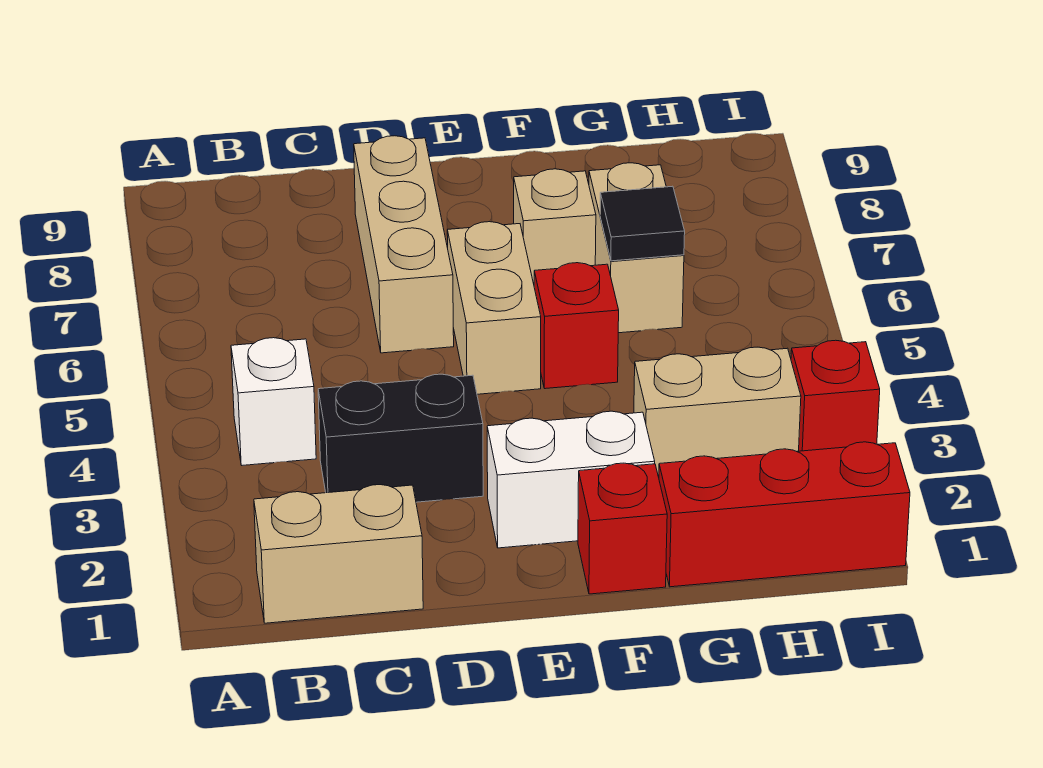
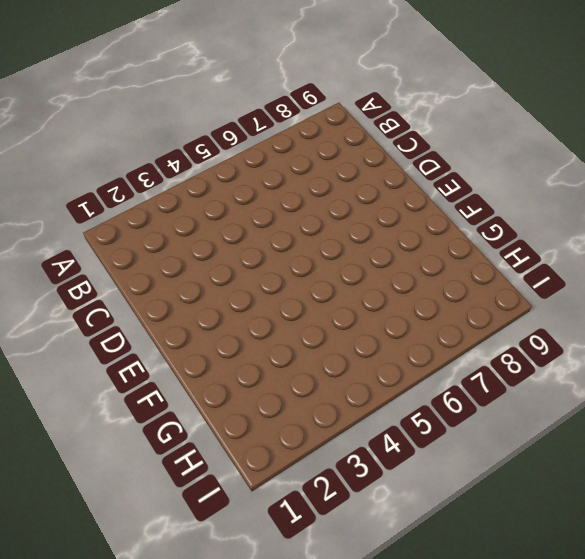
none -> tan brick B1:C1 level 1
none -> white brick B4 level 1
none -> black brick C3:D3 level 1

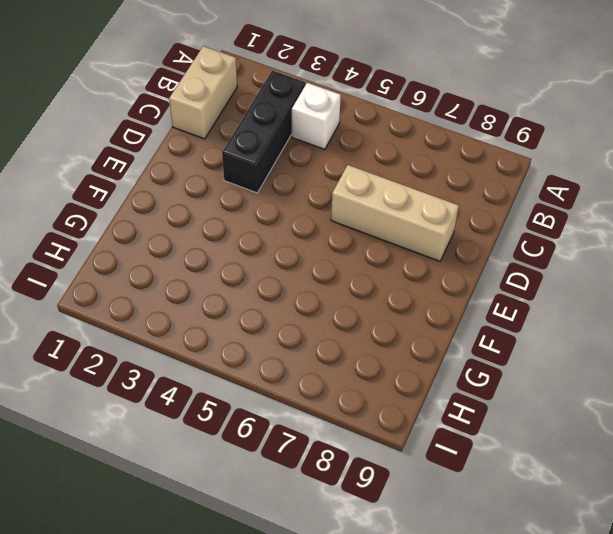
black brick B3:D3 level 1 -> black brick C3:D3 level 1
none -> white brick E2:F2 level 1
none -> tan brick E5:E6 level 1
none -> red brick F1 level 1

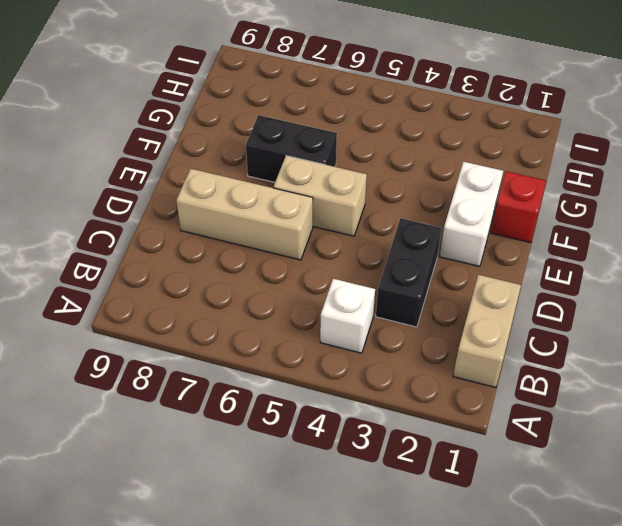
black brick F6:F7 level 1 -> tan brick F7 level 1
none -> red brick F5 level 1
none -> red brick G1:I1 level 1
none -> tan brick G3:H3 level 1

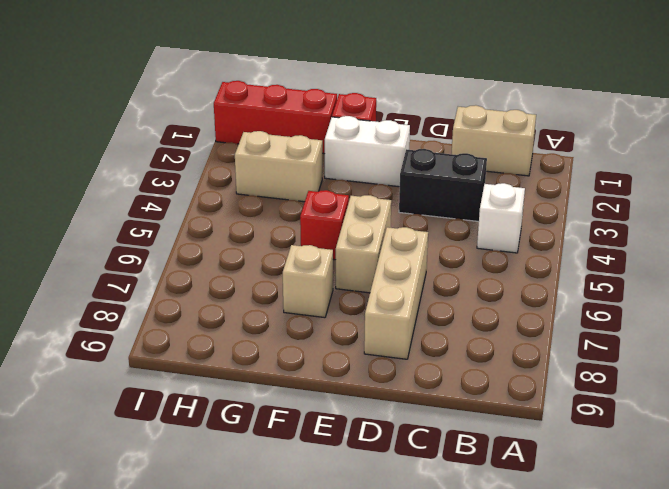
none -> tan brick G6:G7 level 1
none -> red brick I3 level 1
none -> black tile G6 level 2

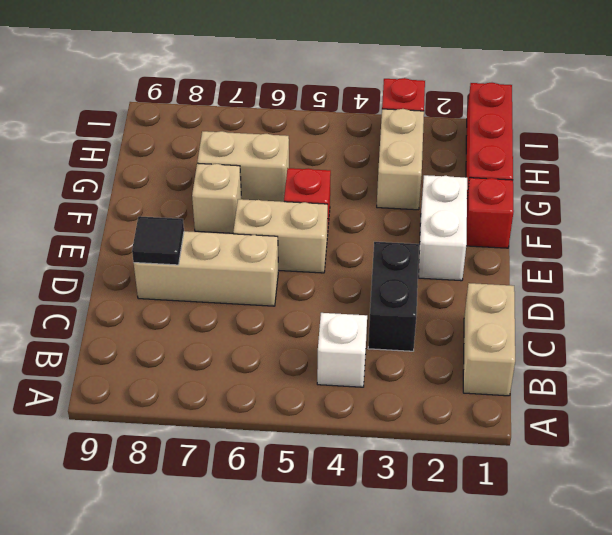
black tile D8 level 2 -> black tile G6 level 2

